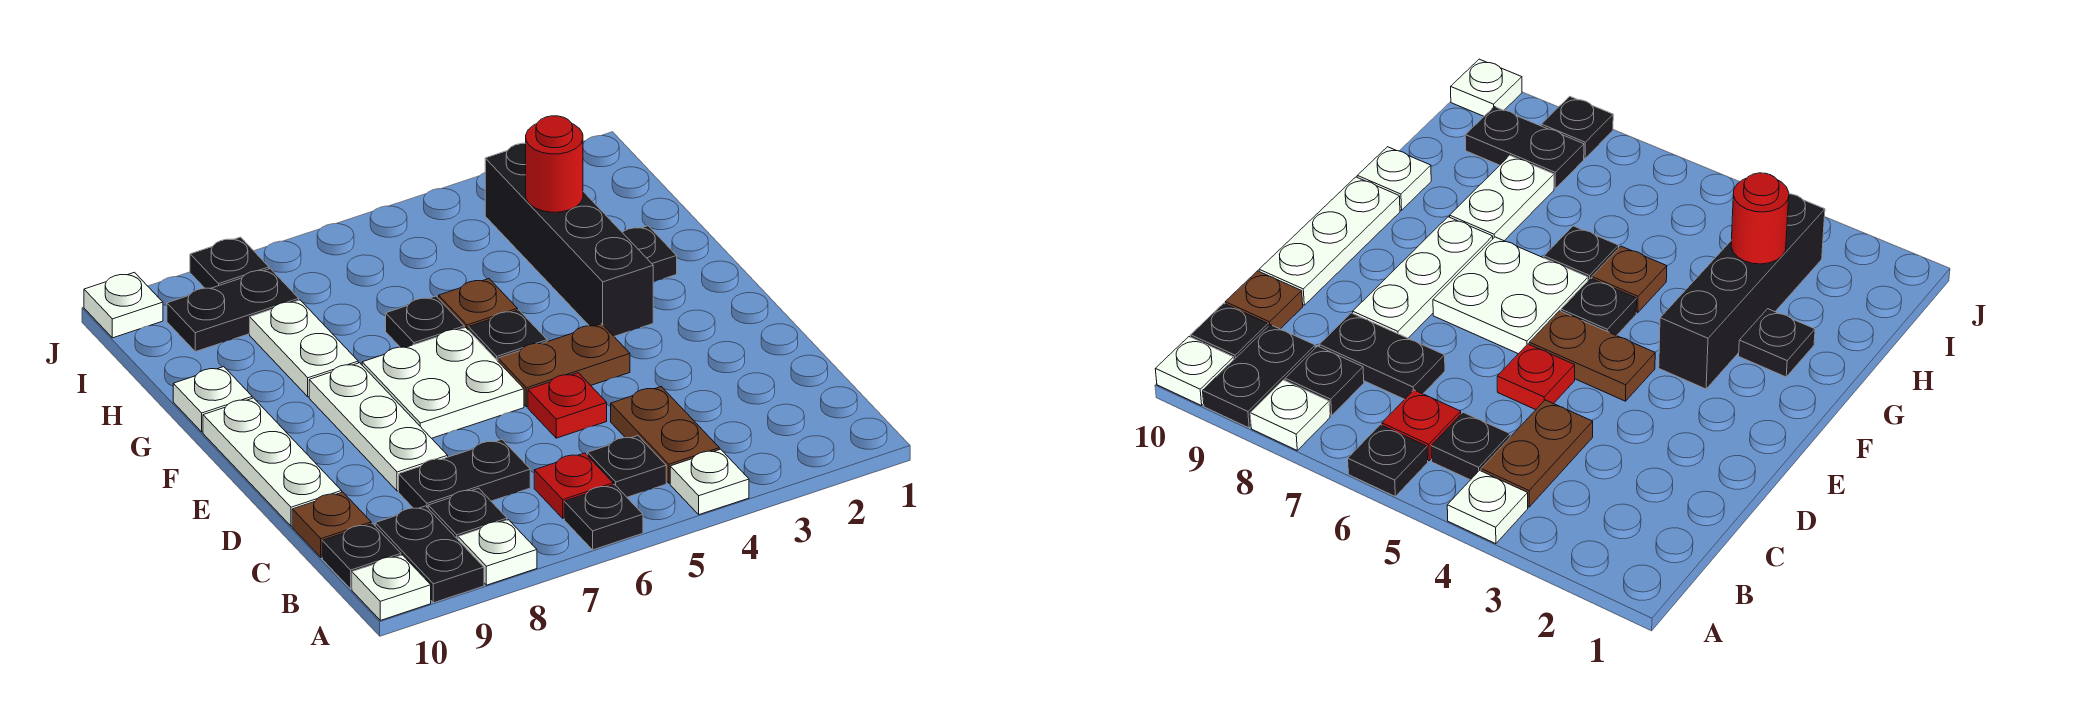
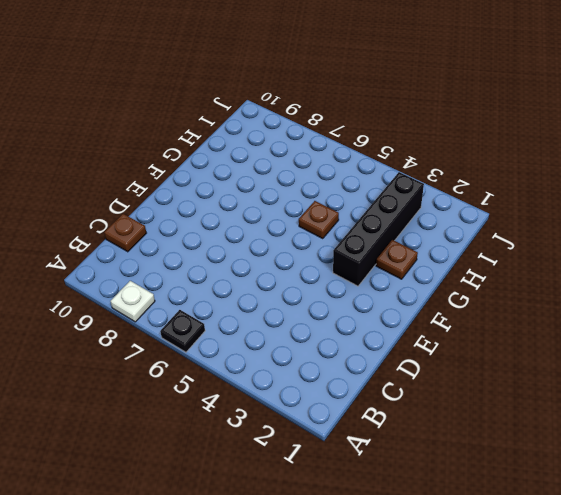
brown plate G2 level 1 -> black plate G2 level 1
none -> white plate A4 level 1
none -> black plate A9:B9 level 1
none -> white plate A10 level 1

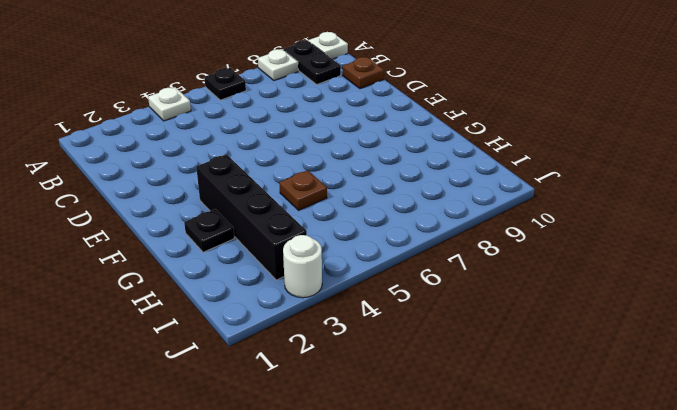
white round brick J3 level 1 -> none
none -> brown plate B4:C4 level 1
none -> black plate B5 level 1
none -> red plate B6 level 1

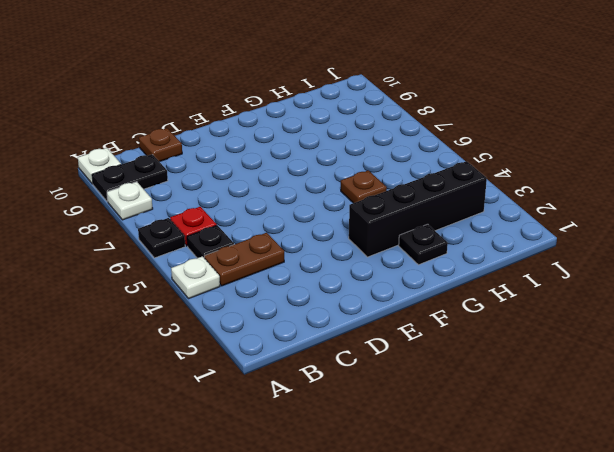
none -> black plate B8 level 1
none -> black plate B10 level 1
none -> black plate C7:C8 level 1

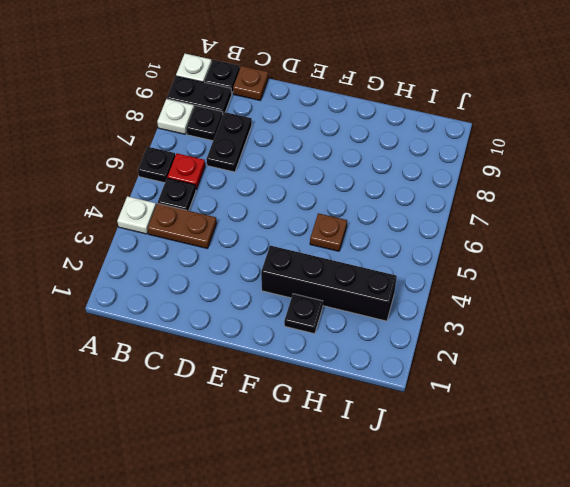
none -> red plate D5 level 1
none -> white plate D8:F8 level 1
none -> white plate D10:F10 level 1

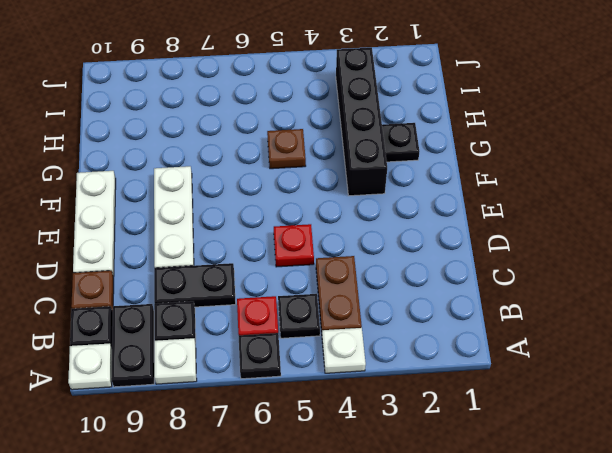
none -> brown plate E4:E5 level 1
none -> white plate E6:F7 level 1
none -> black plate F5 level 1

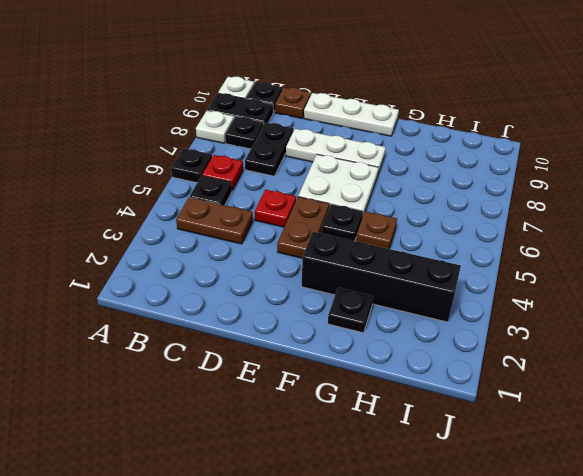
none -> white plate A4 level 1
none -> black plate G6 level 1
none -> white plate G8:H8 level 1

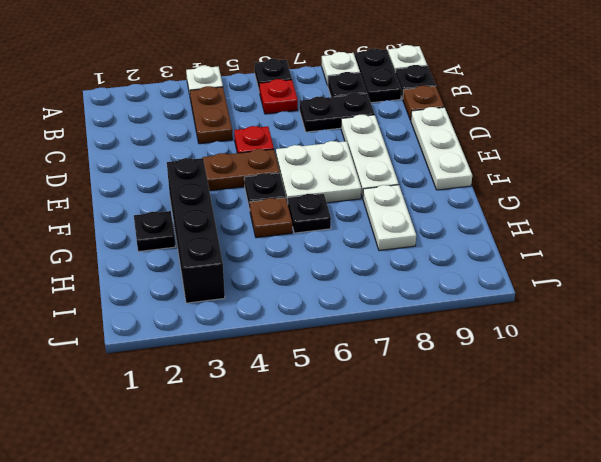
none -> black plate B5 level 1
none -> white plate G10 level 1
none -> black plate I8:I9 level 1

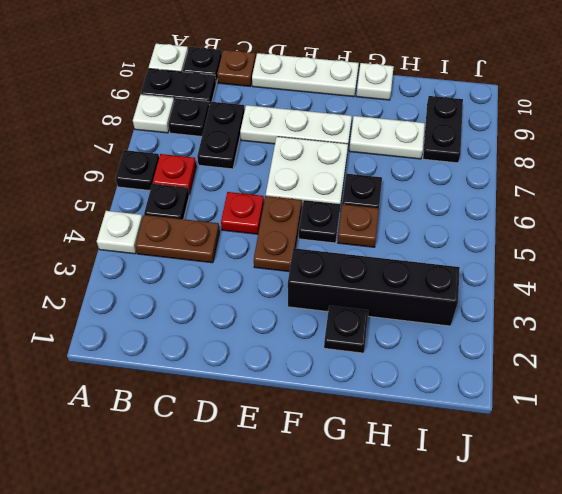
none -> black plate J8 level 1
none -> white plate J10 level 1
none -> red round brick H3 level 2

